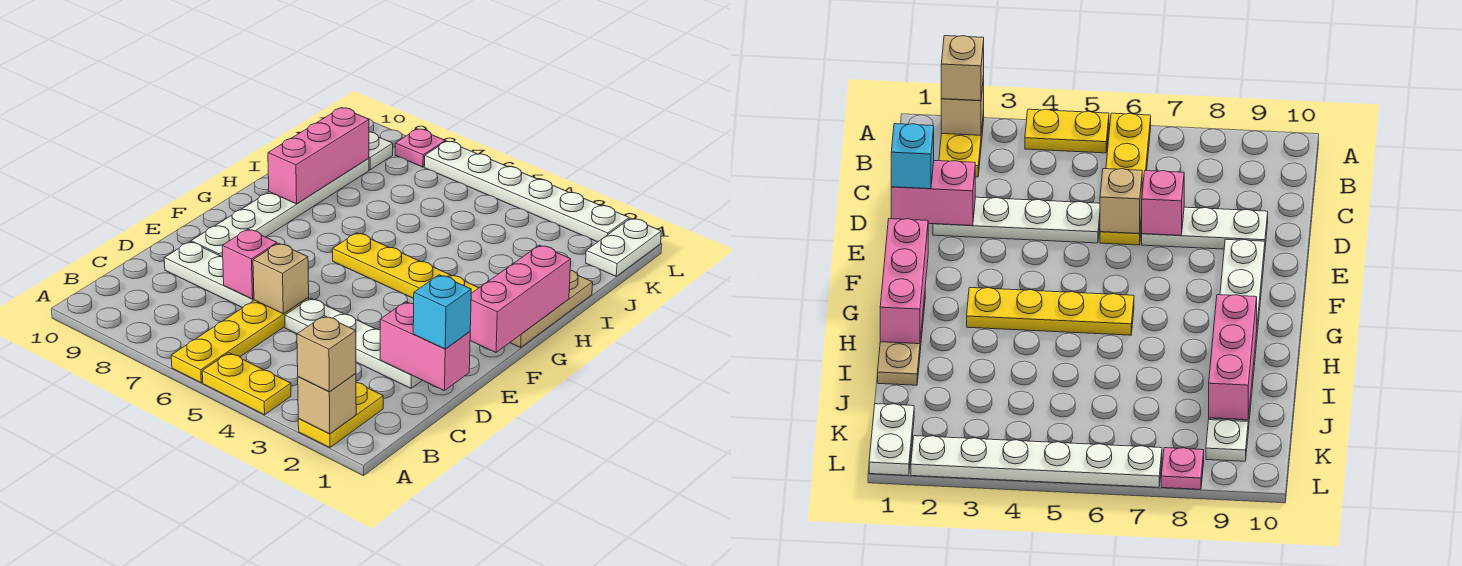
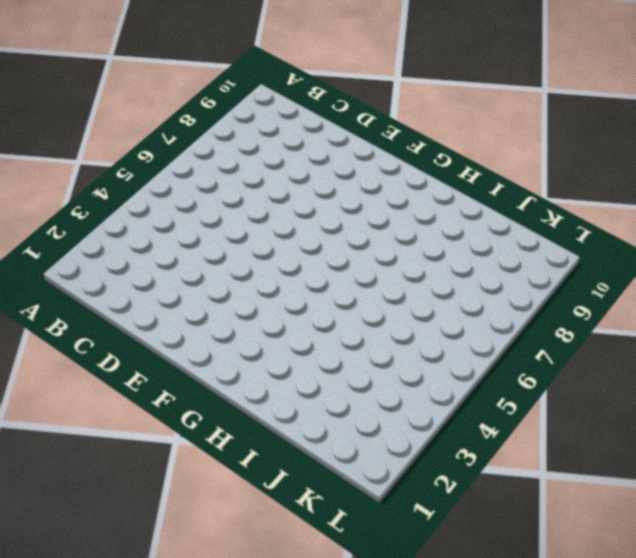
none -> yellow plate A2:B2 level 1
none -> yellow plate A4:A5 level 1
none -> yellow plate A6:D6 level 1

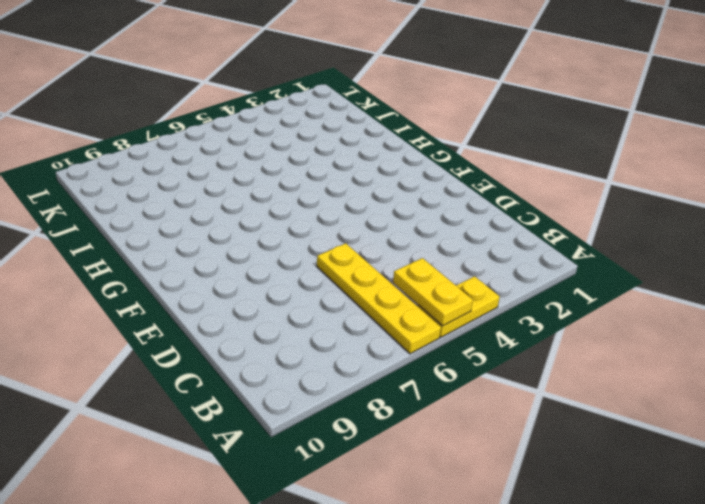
yellow plate A5:B5 level 2 -> yellow plate A2:B2 level 1
none -> white plate D2:D5 level 1
none -> white plate D7:D9 level 1
none -> white plate E9:J9 level 1

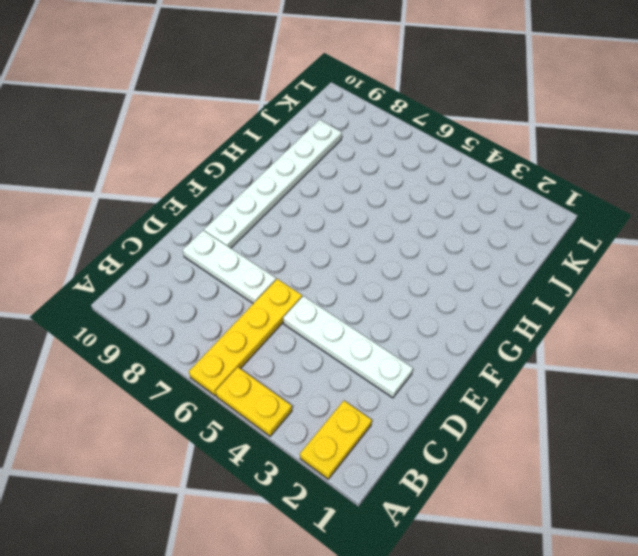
none -> tan plate G1:I1 level 1
none -> yellow plate G3:G6 level 1
none -> white plate K1:L1 level 1

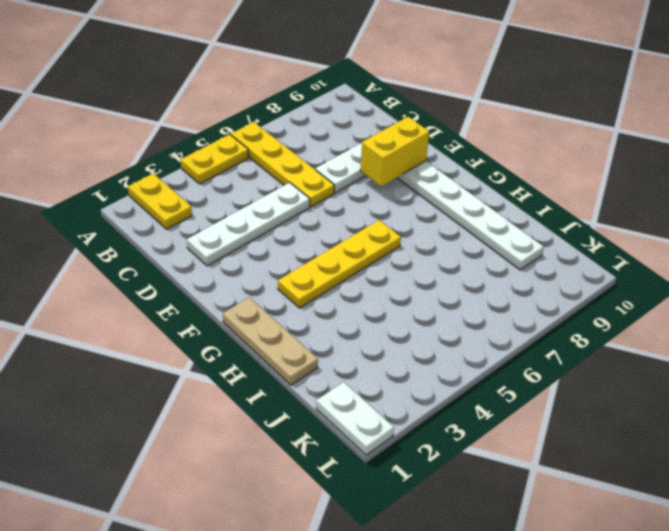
yellow brick E8:E9 level 2 -> none
none -> white plate K9 level 1
none -> white plate L2:L7 level 1
none -> pink plate L8 level 1

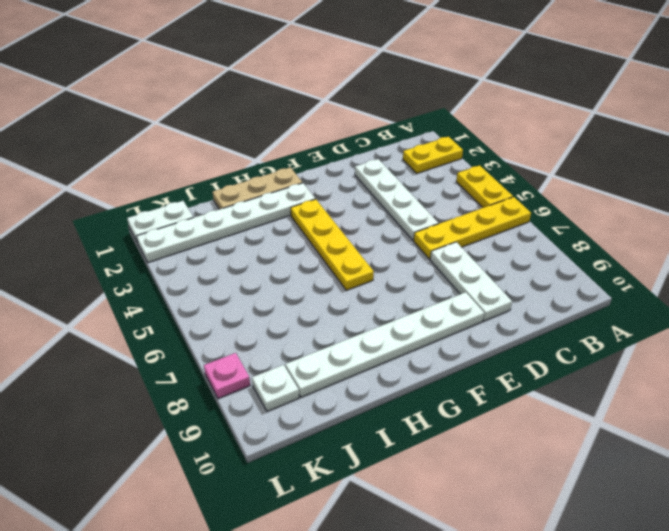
white plate G2:L2 level 1 -> white plate L2:L7 level 1
none -> tan brick A2 level 2
none -> pink brick D1:D2 level 2
none -> tan brick D6 level 2

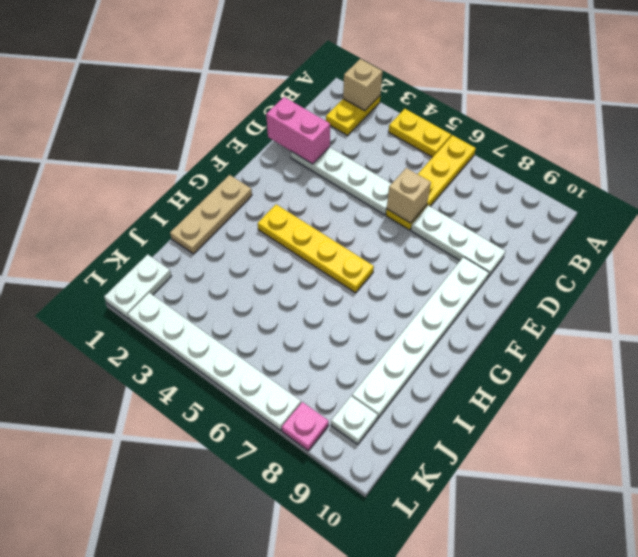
none -> pink brick D7 level 2
none -> pink brick F1:H1 level 2
none -> pink brick H9:J9 level 2

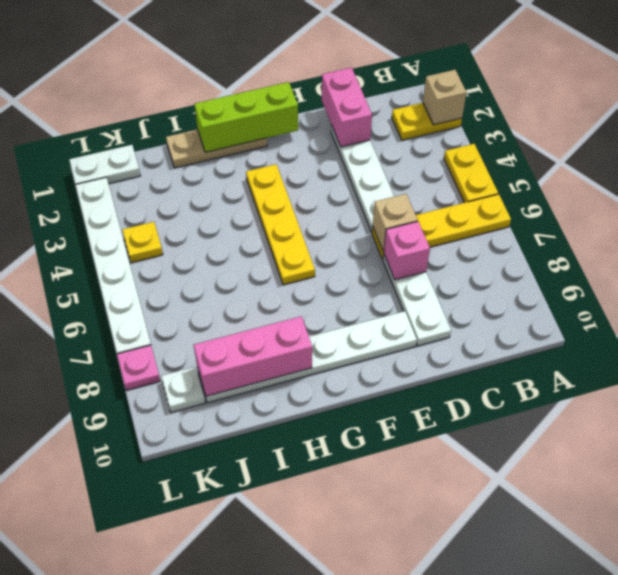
lime brick F1:H1 level 2 -> pink brick F1:H1 level 2
yellow plate K4 level 1 -> none
none -> tan brick A2 level 3
none -> cyan brick D1 level 3

